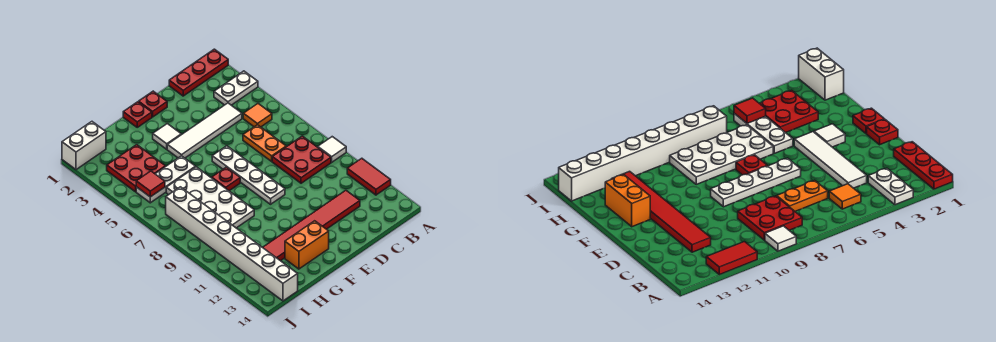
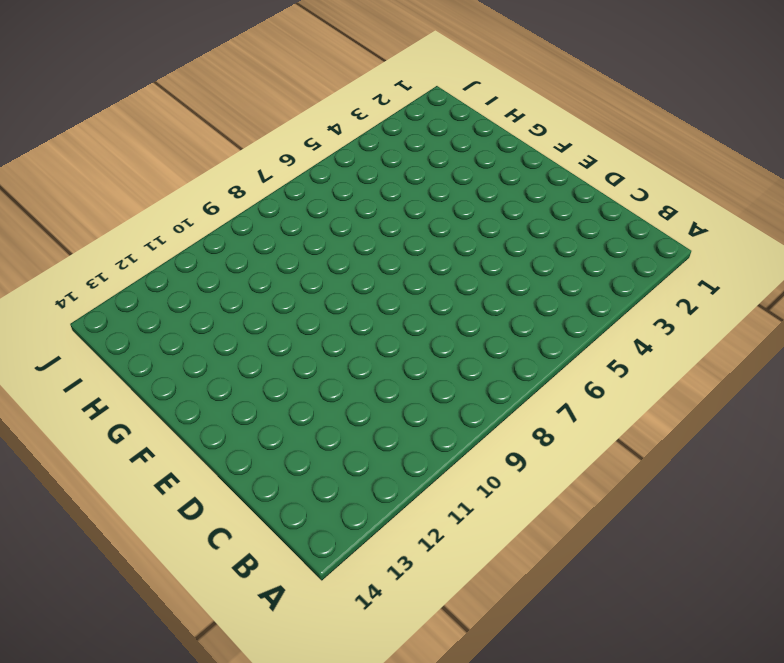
none -> red plate A1:C1 level 1
none -> white plate A3:B3 level 1
none -> white tile A9 level 1

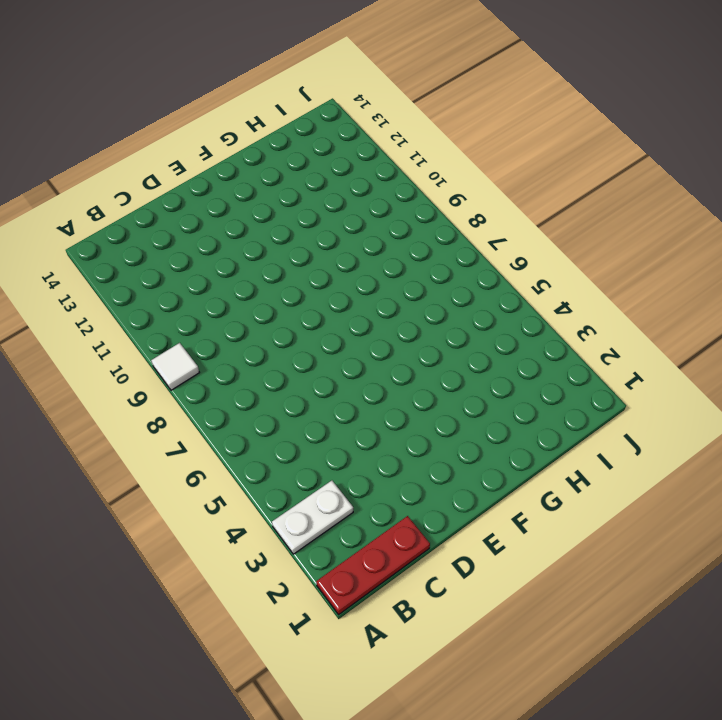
none -> red tile A11:A12 level 1
none -> orange tile B5 level 1
none -> red plate B8:C9 level 1

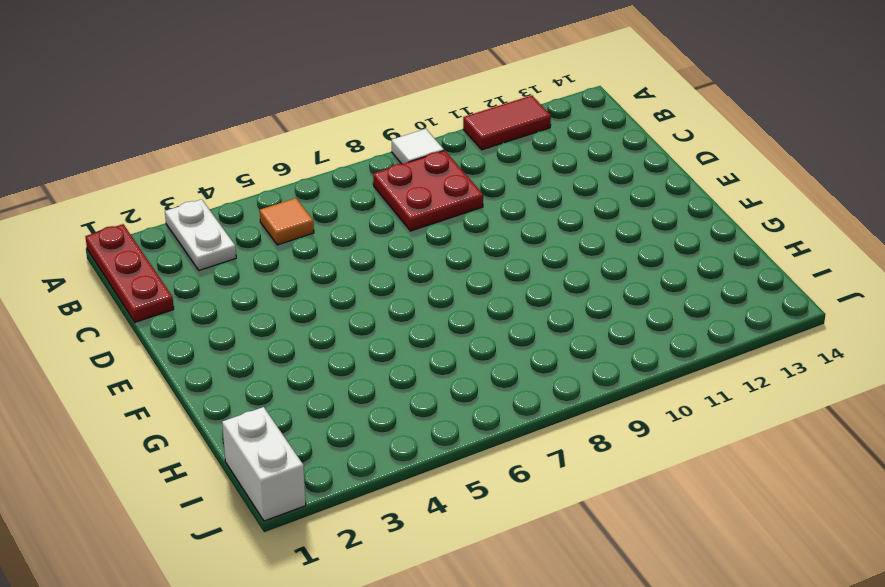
none -> white tile C4:F4 level 1
none -> orange plate C6:C7 level 1
none -> red tile C12:H12 level 1

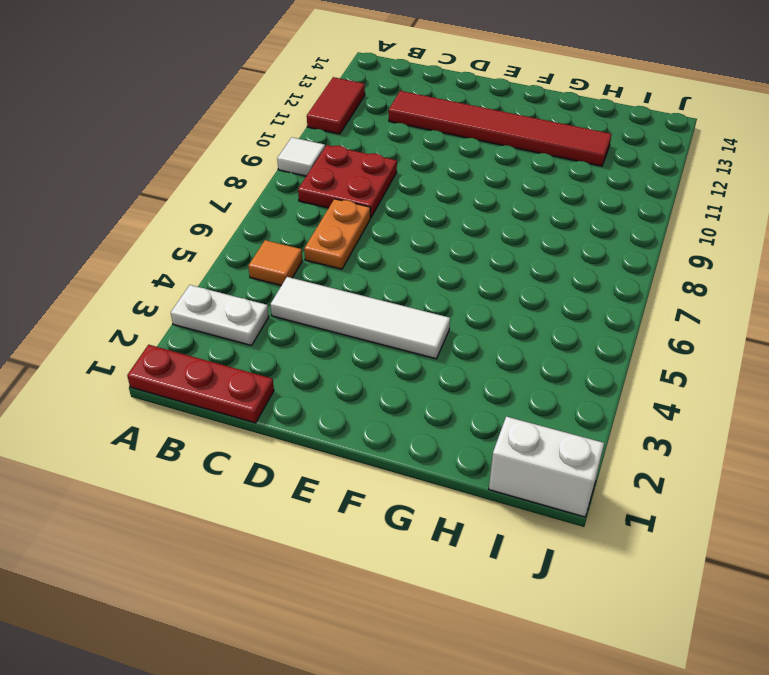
none -> red plate E1 level 1
none -> white plate E6:E9 level 1
none -> red plate F1 level 1

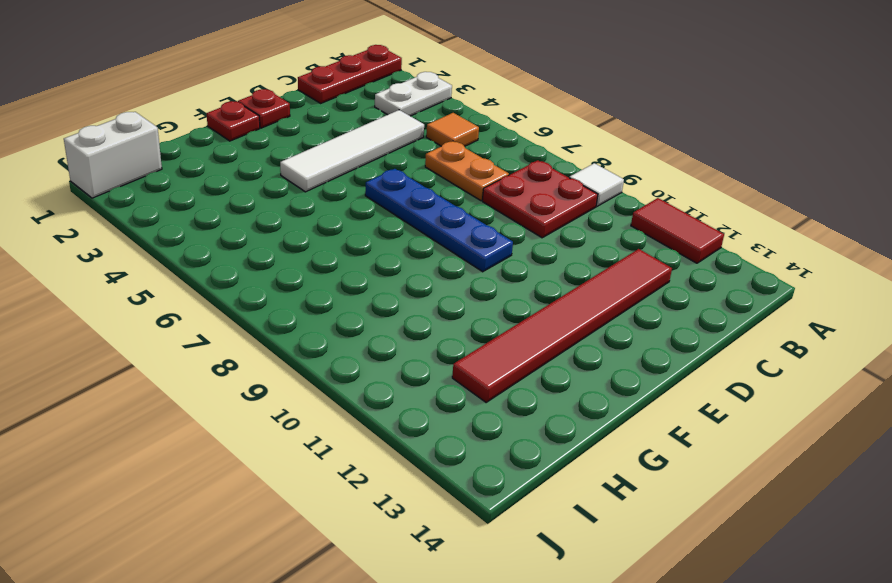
blue plate E6:E9 level 1 -> white plate E6:E9 level 1
none -> white tile F3 level 1
none -> red plate F7 level 1
none -> orange brick F13:G13 level 1

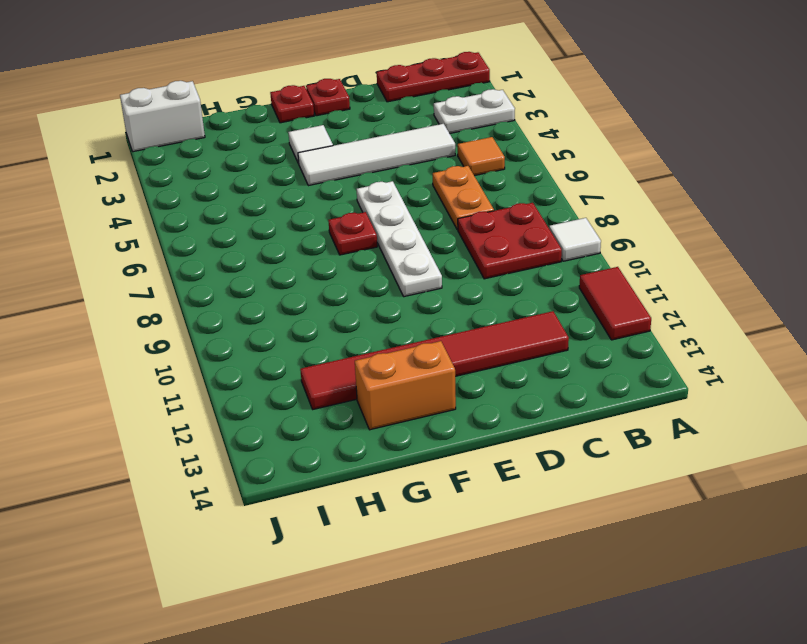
none -> white plate G5:I5 level 1
none -> white plate G6:H9 level 1
none -> red plate H3:I4 level 1

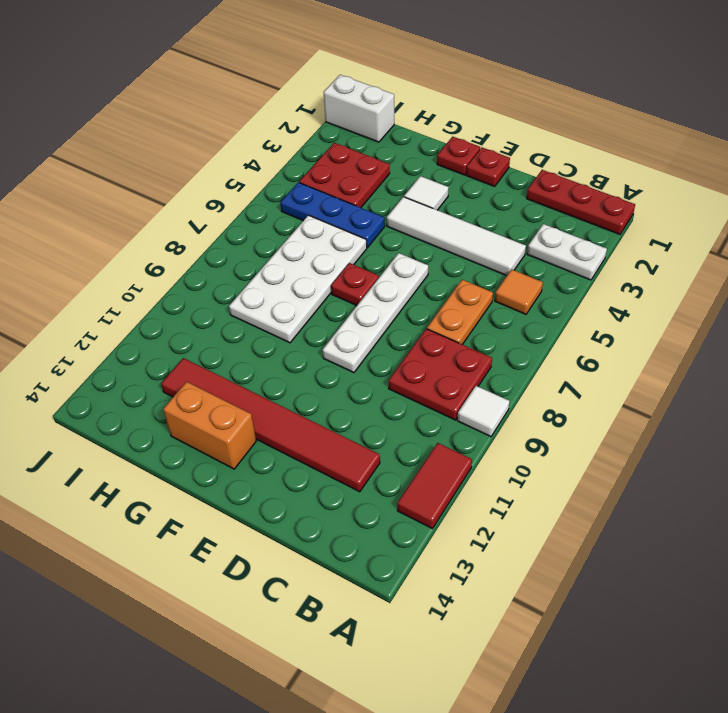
blue plate G5:I5 level 1 -> white plate G5:I5 level 1
none -> white brick I7:I14 level 1
none -> red tile I5 level 2

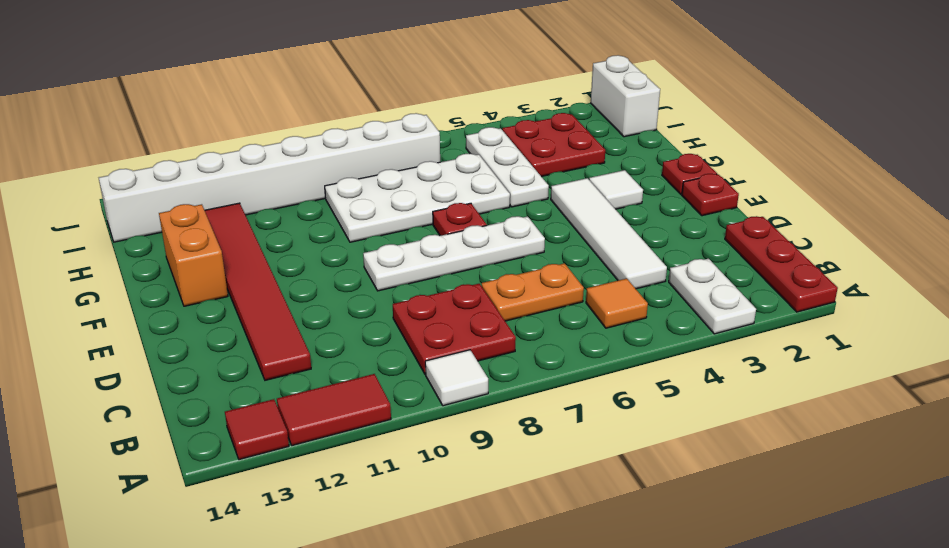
red tile A13 level 1 -> red tile I5 level 2

